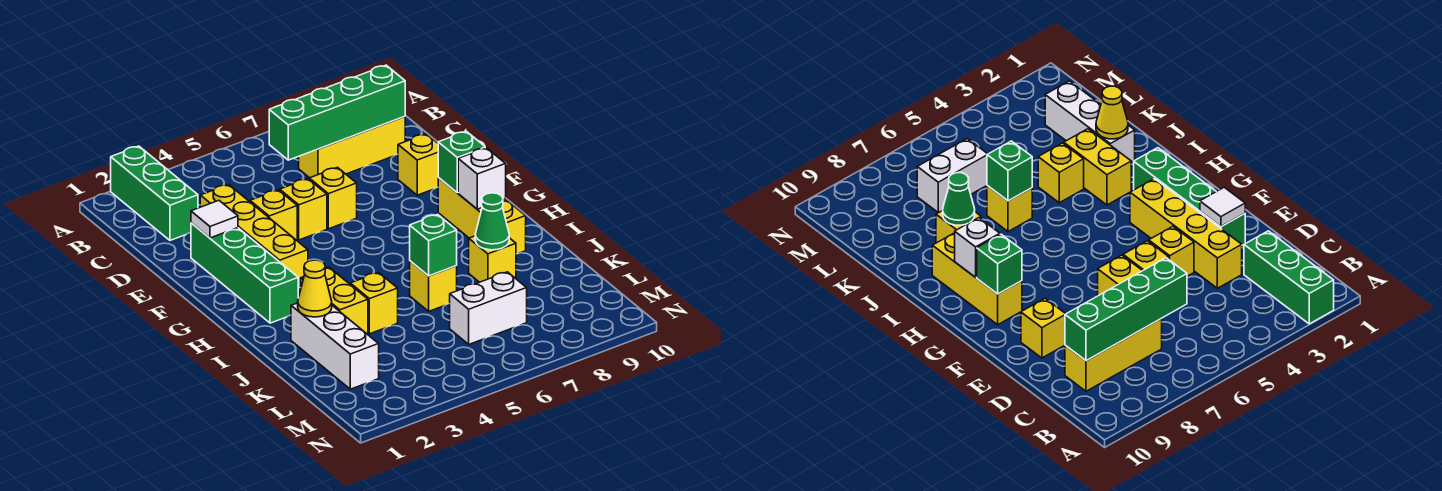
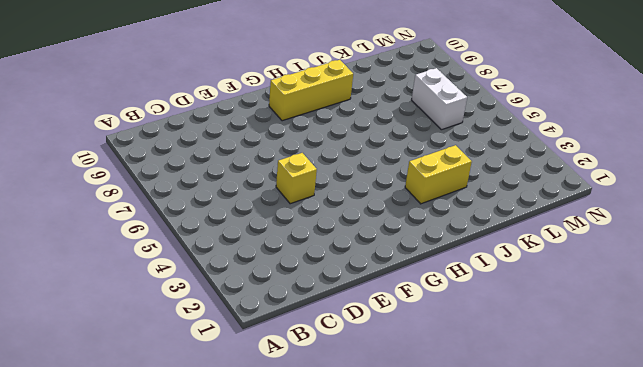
none -> green brick A2:C2 level 1
none -> yellow brick C7:C9 level 1
none -> yellow brick D3:G3 level 1

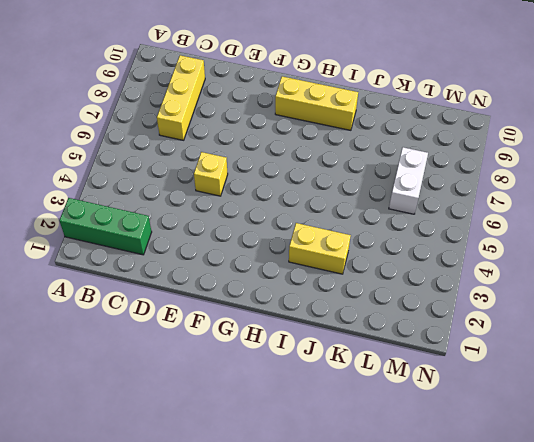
none -> yellow brick D3:G3 level 1
none -> green brick E2:H2 level 1
none -> yellow brick E4 level 1

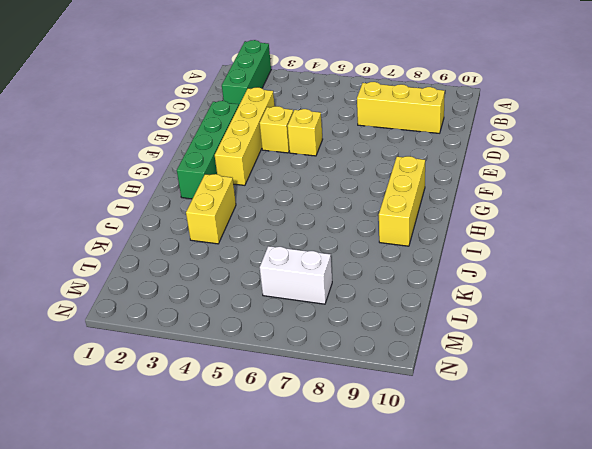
none -> yellow brick E6 level 1
none -> yellow brick E9 level 1
none -> white brick J2:L2 level 1

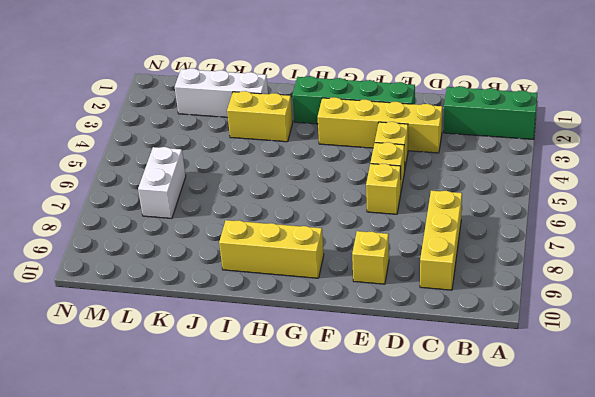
none -> yellow brick J4 level 1
none -> yellow brick J6 level 1
none -> yellow brick J8 level 1

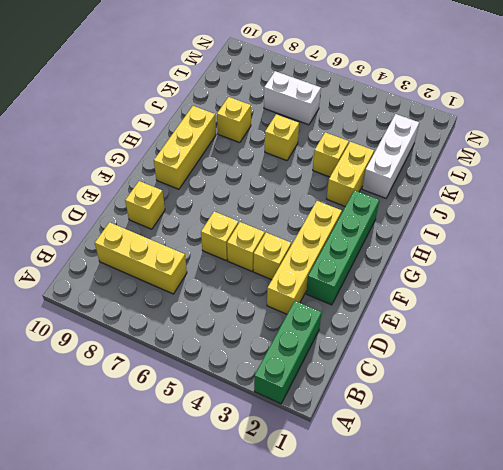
none -> green brick C6:C9 level 2
none -> white tile E2 level 2
none -> green brick G9 level 2

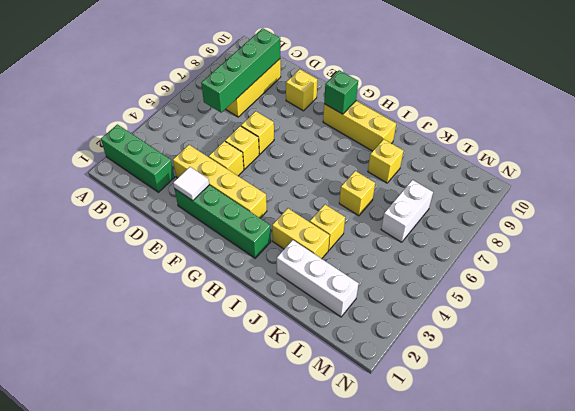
none -> white brick H9 level 2
none -> yellow cone J2 level 2
none -> green brick J6 level 2

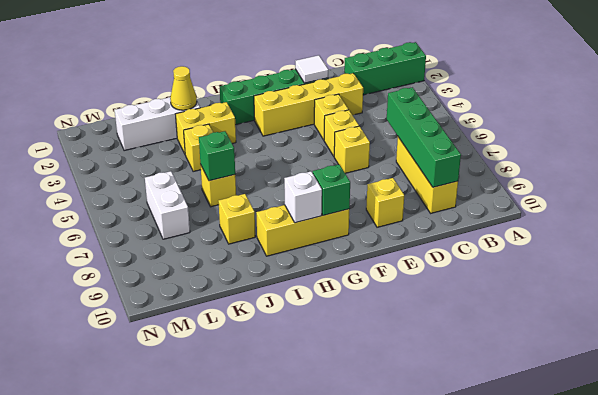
none -> green cone J8 level 2

